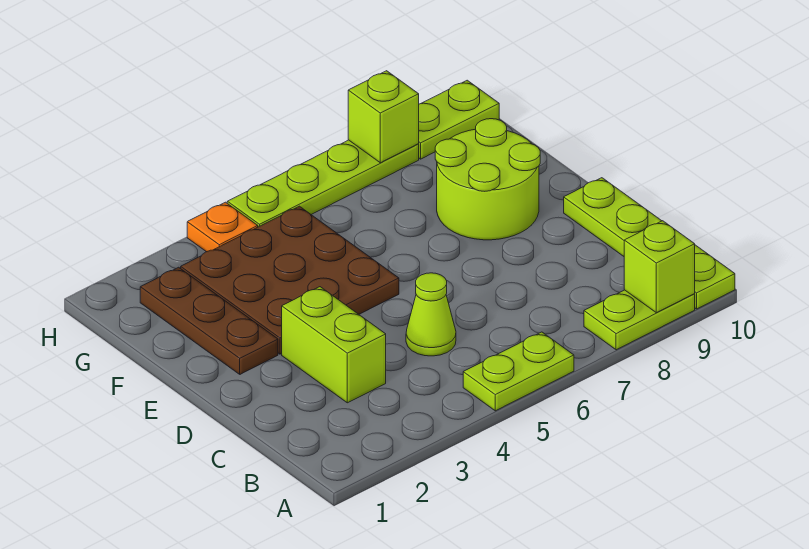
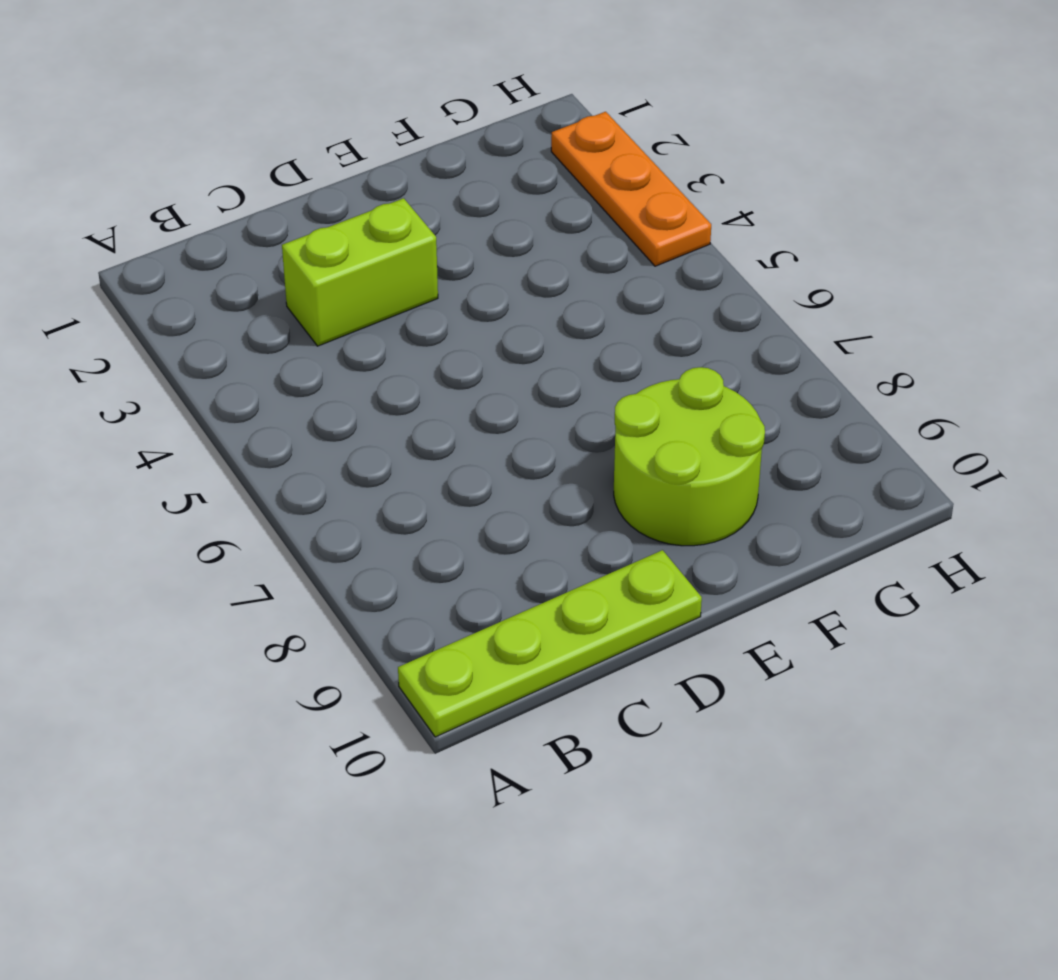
orange plate H2:H4 level 1 -> orange plate H4 level 1
none -> lime plate A5:A6 level 1
none -> lime plate A8:A9 level 1
none -> lime cone C5 level 1

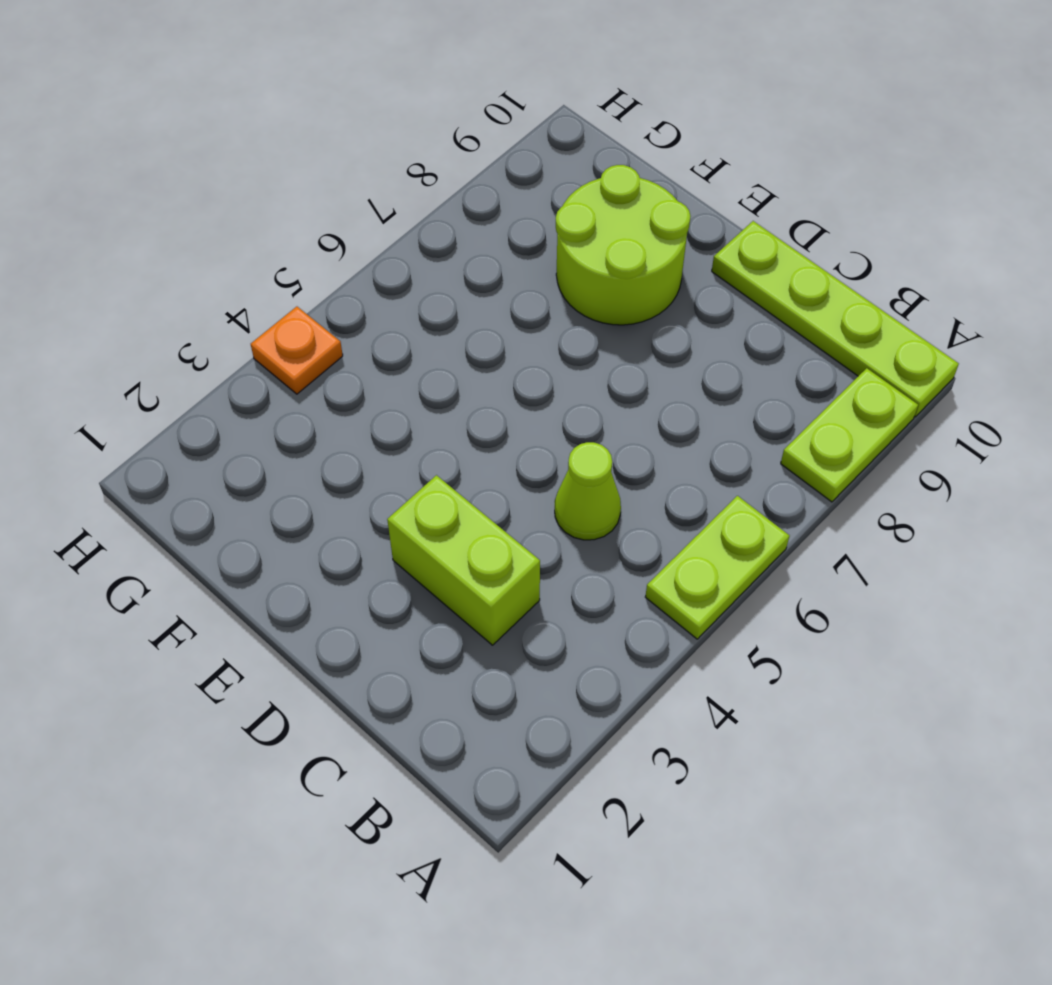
none -> brown plate E2:G2 level 1
none -> brown plate E3:G5 level 1
none -> lime plate H5:H8 level 1

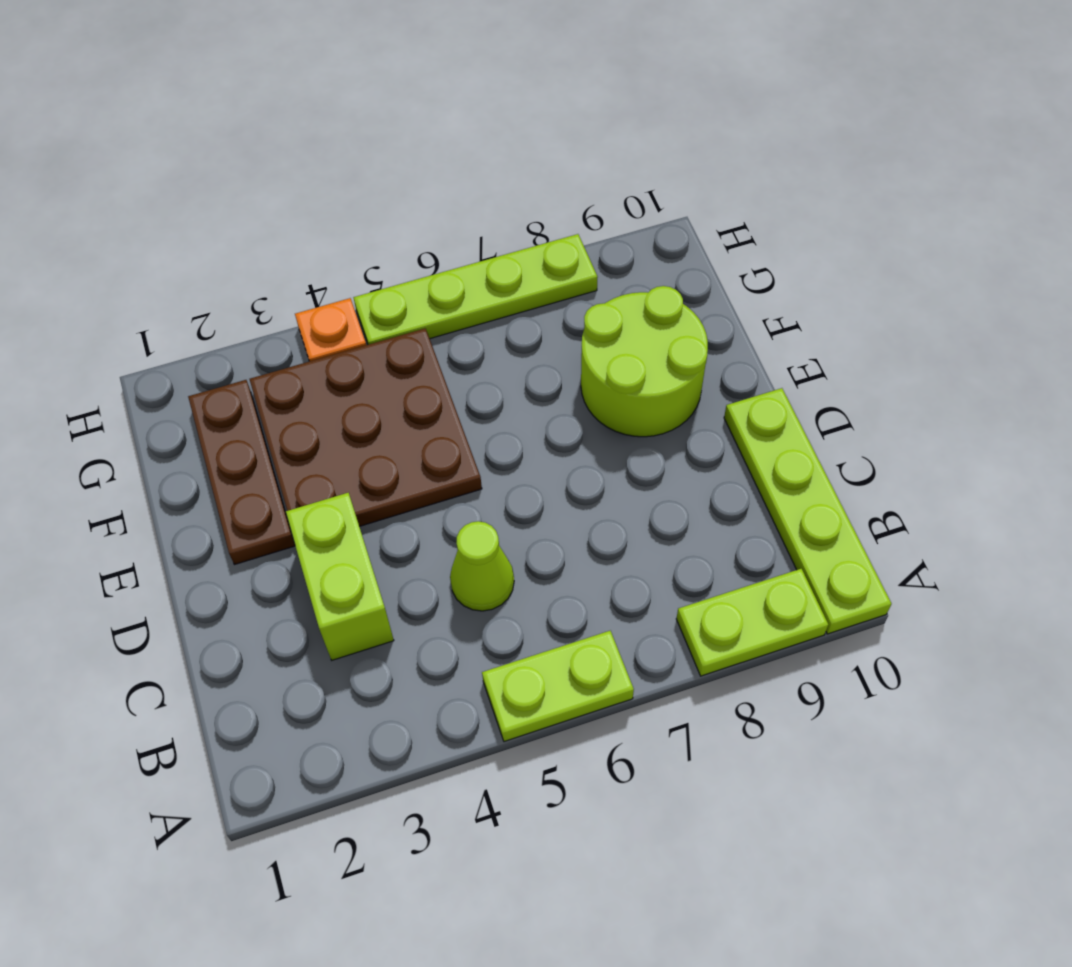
none -> lime plate H9:H10 level 1
none -> lime brick A9 level 2
none -> lime brick H8 level 2

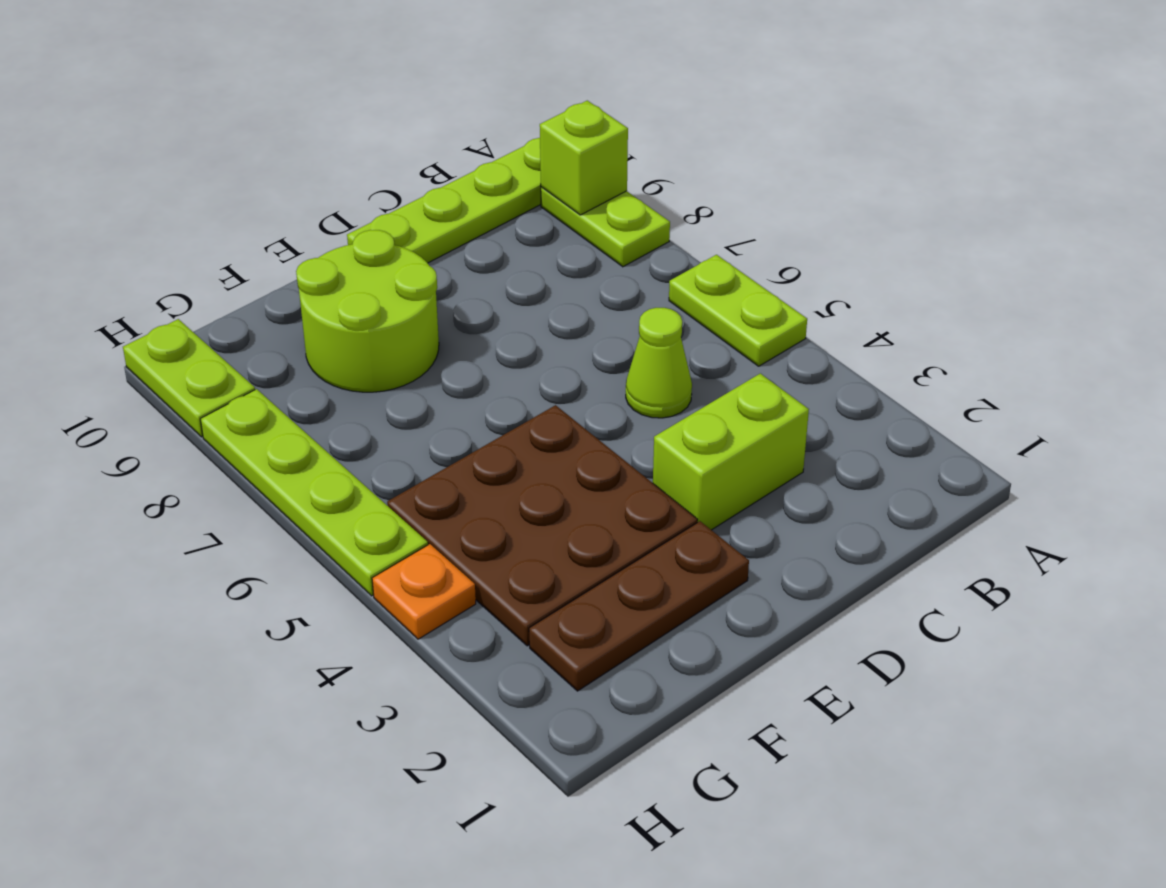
none -> lime brick H8 level 2

